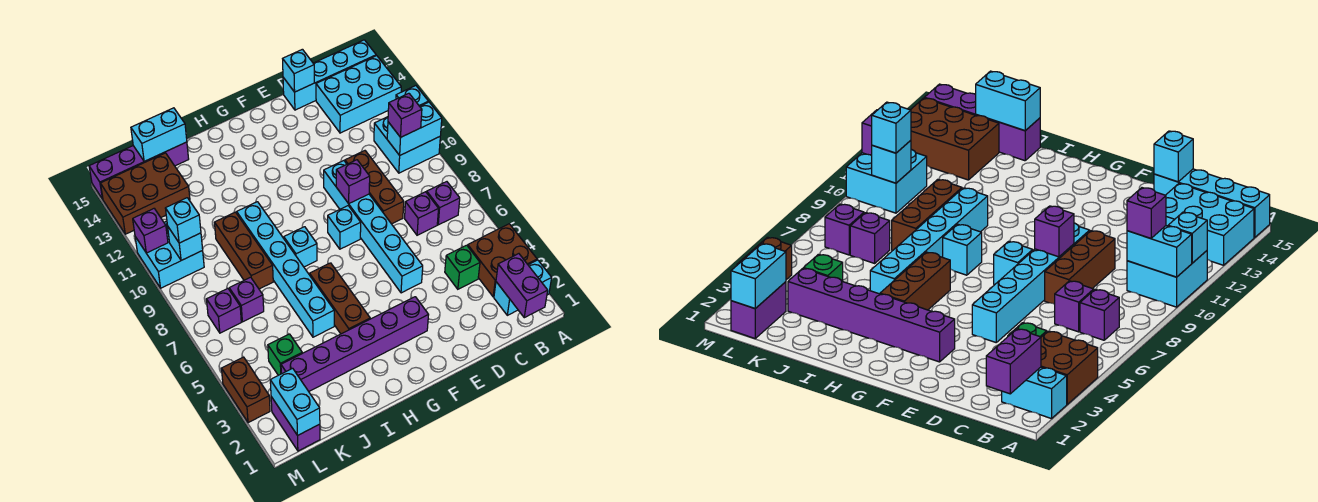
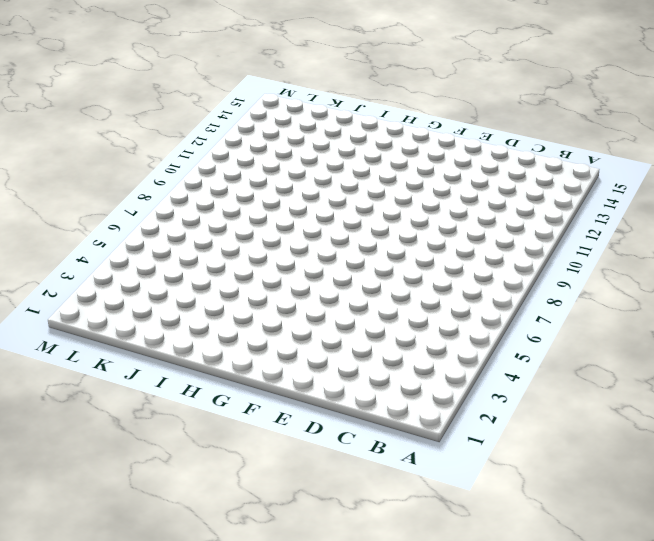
none -> cyan brick A2:B2 level 1
none -> brown brick A3:B4 level 1
none -> cyan brick A10:B11 level 1
none -> cyan brick A13:C14 level 1

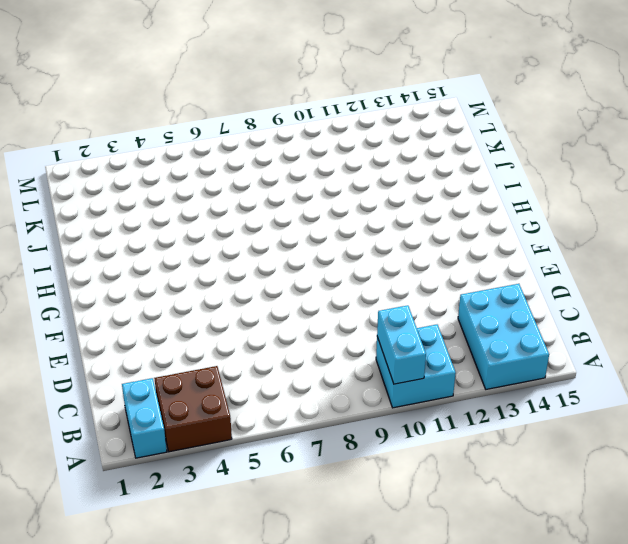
none -> cyan brick A15:D15 level 1
none -> purple brick B7 level 1
none -> green brick C4 level 1
none -> purple brick C7 level 1

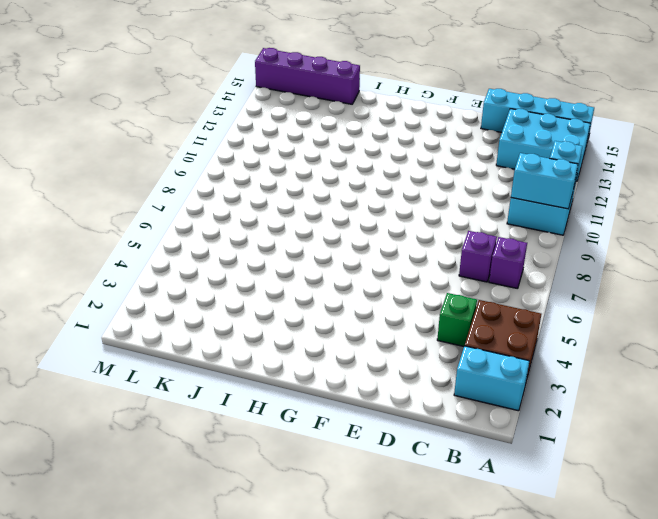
none -> brown brick D8:D10 level 1
none -> cyan brick E5:E10 level 1
none -> purple brick F3:K3 level 1
none -> cyan brick F8 level 1

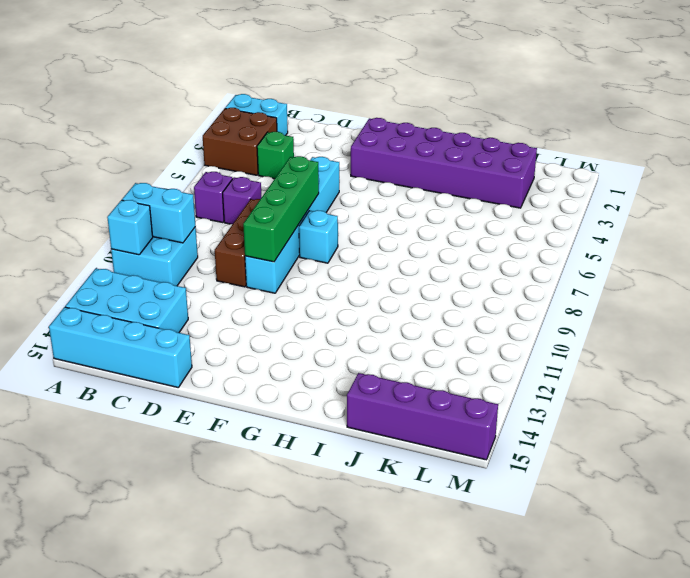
green brick E7:E10 level 2 -> purple brick E9 level 2
purple brick F2:K3 level 1 -> purple brick F3:K3 level 1
none -> brown brick H4:H6 level 1
none -> cyan brick H8 level 1
none -> cyan brick I5:I10 level 1
none -> brown brick J8:J10 level 1

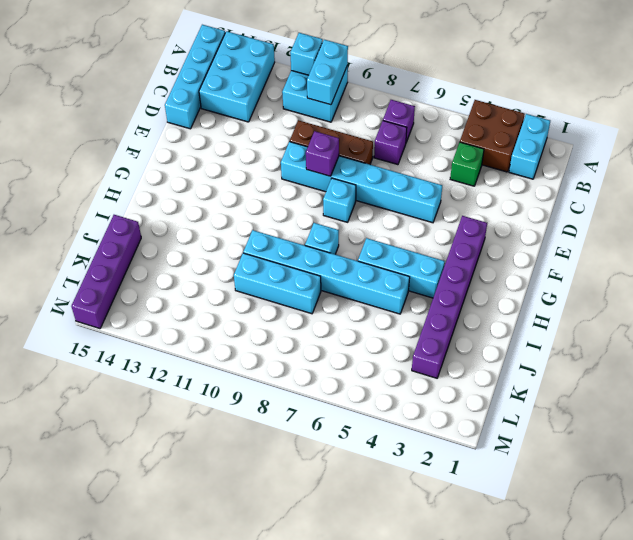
cyan brick H4:H6 level 1 -> brown brick H4:H6 level 1
cyan brick J8:J10 level 1 -> brown brick J8:J10 level 1
none -> green brick K4 level 1
none -> purple brick K7 level 1
none -> brown brick K13:M14 level 1
none -> purple brick L1:L2 level 1

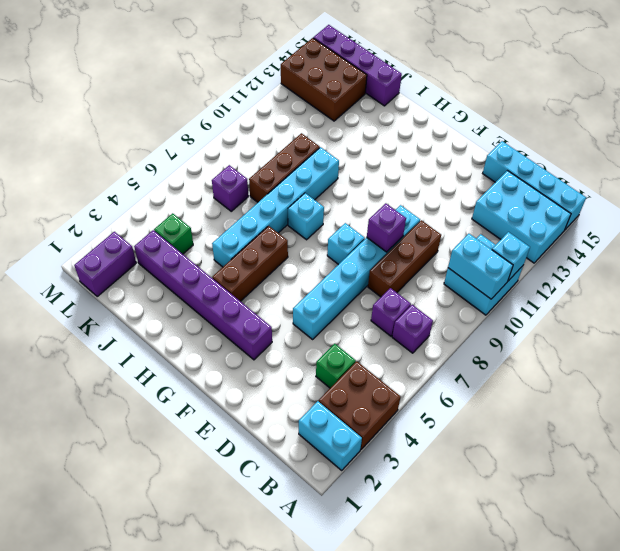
none -> purple brick L7 level 1
none -> cyan brick L10:M11 level 1
none -> brown brick M3:M4 level 1
none -> purple brick B1:B2 level 2

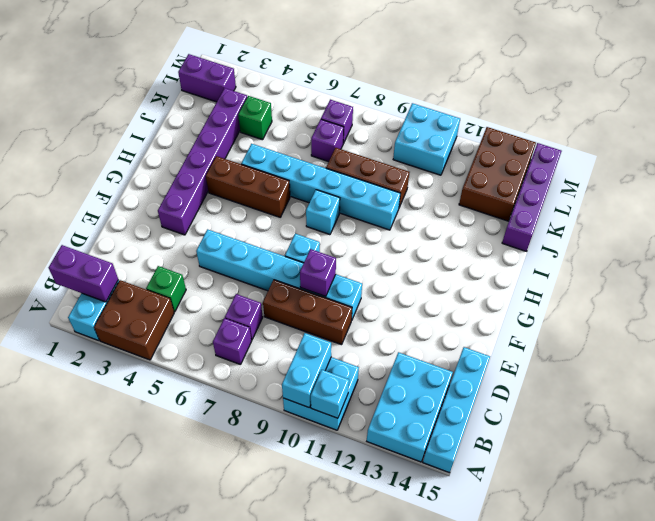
none -> brown brick M3:M4 level 1
none -> cyan brick D15 level 2
none -> cyan brick J15:K15 level 2
none -> cyan brick L1:L2 level 2

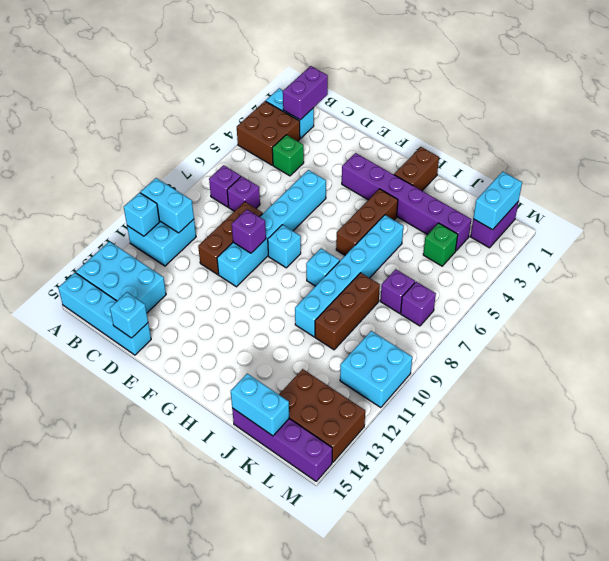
brown brick H1:H2 level 1 -> brown brick M3:M4 level 1
none -> cyan brick L10 level 2
none -> purple brick M11 level 2
none -> purple brick B10 level 3
none -> cyan brick L10 level 3

